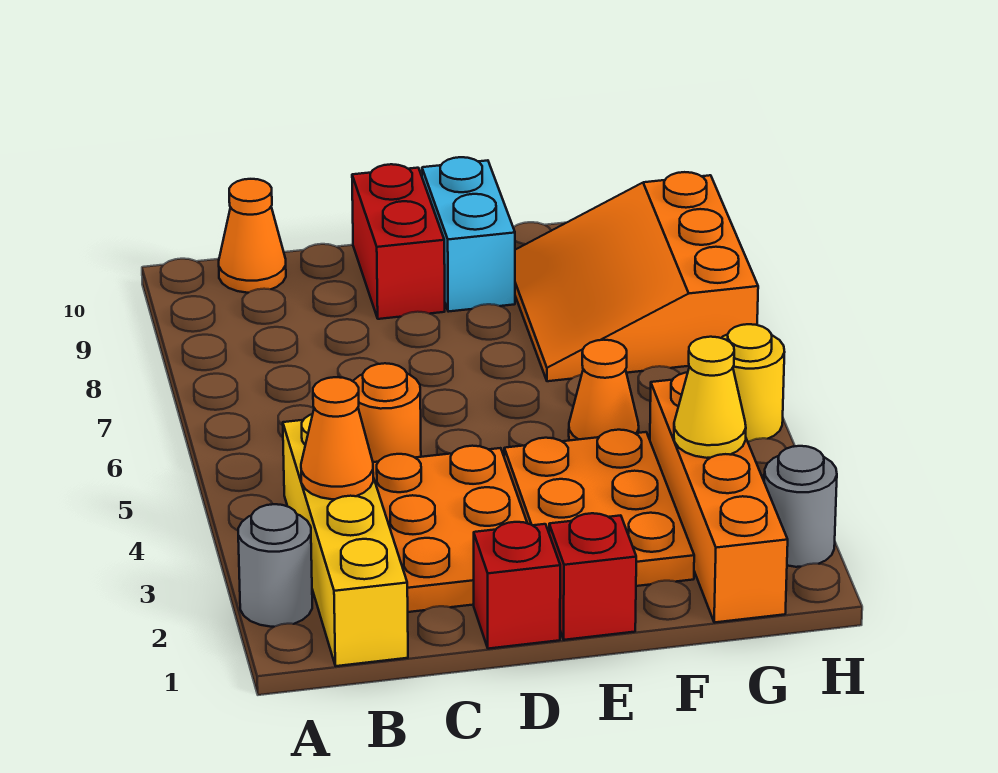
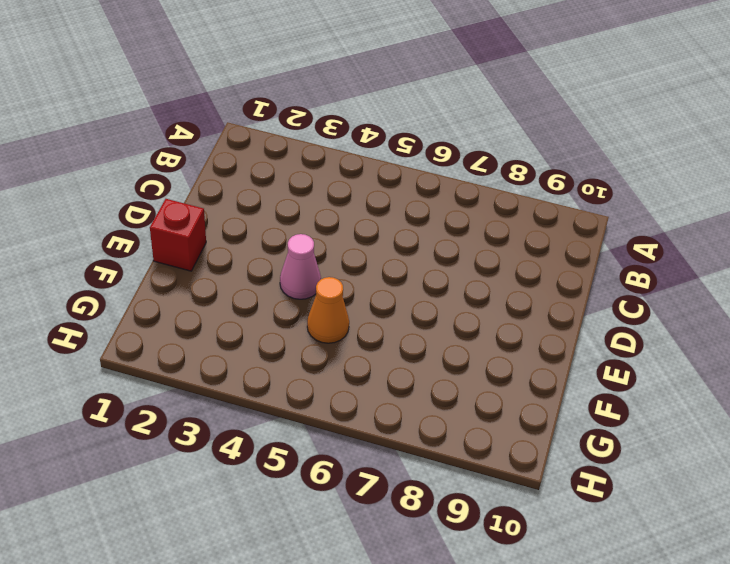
pink cone E4 level 1 -> orange plate E2:F4 level 1
none -> grey round brick A2 level 1
none -> yellow brick B1:B4 level 1
none -> orange cone B10 level 1

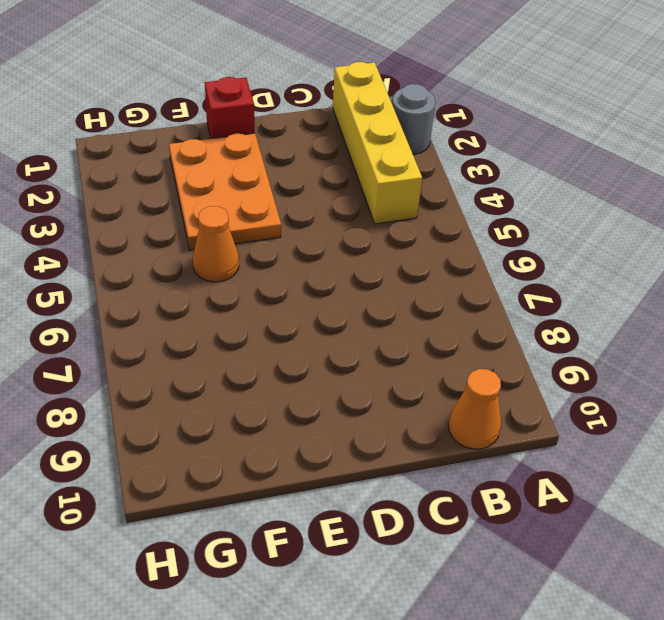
none -> orange plate C2:D4 level 1
none -> orange round brick C5 level 1
none -> red brick D1 level 1

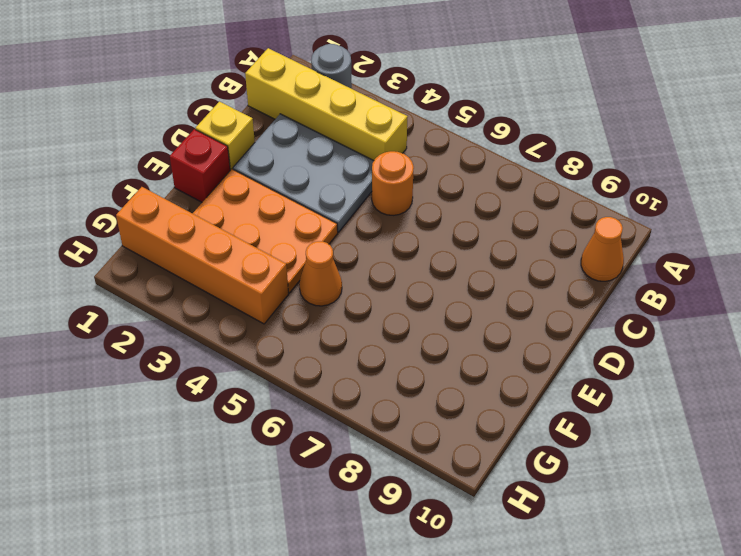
grey plate C2:D4 level 1 -> orange plate C2:D4 level 1
yellow brick D1 level 1 -> red brick D1 level 1
none -> red brick D9:D10 level 1
none -> cyan brick E9:E10 level 1
none -> orange slope F7:H9 level 1 top H

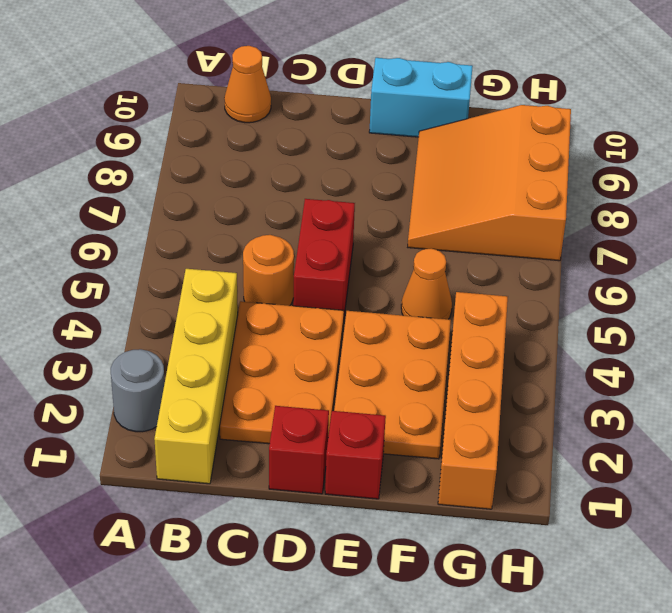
red brick D5:D6 level 1 -> red brick D9:D10 level 1
cyan brick E10:F10 level 1 -> cyan brick E9:E10 level 1
none -> grey round brick H2 level 1
none -> yellow round brick H5 level 1
none -> orange cone B3 level 2

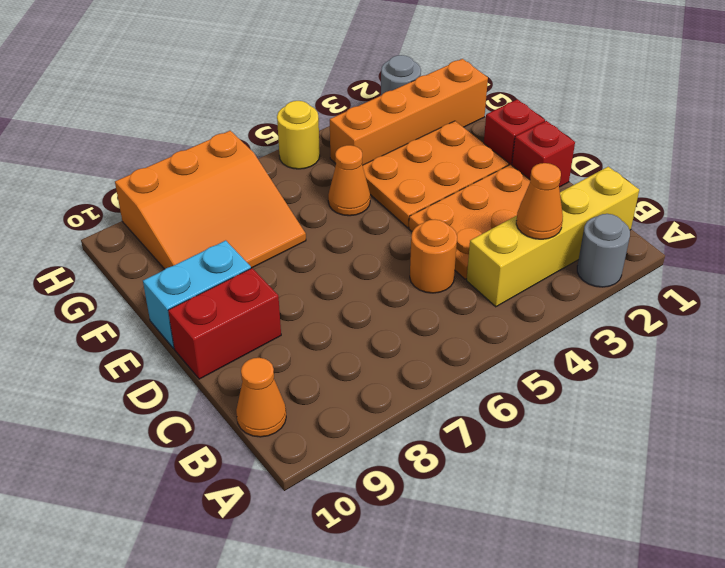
none -> yellow cone G3 level 2

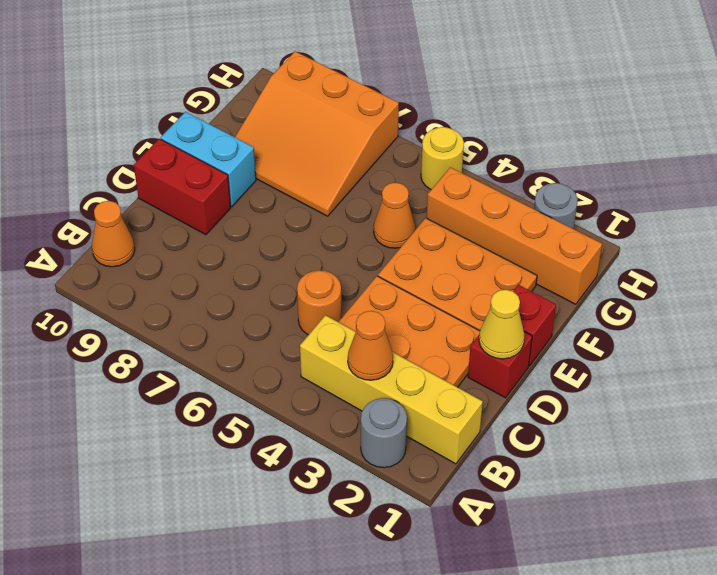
yellow cone D1 level 2 -> yellow cone G3 level 2

